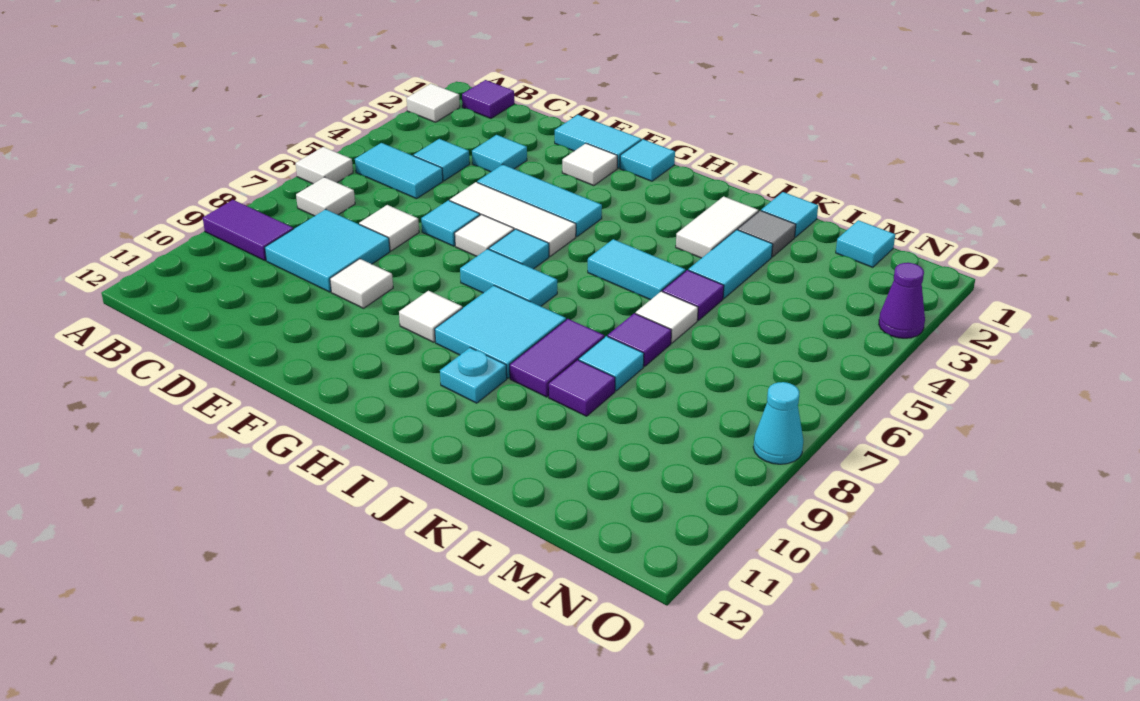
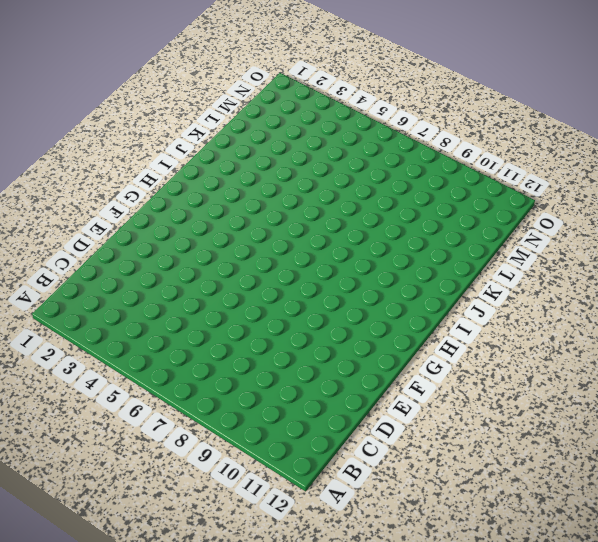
none -> white tile A2 level 1
none -> white tile A6 level 1
none -> purple tile A9:B9 level 1
none -> purple tile B1 level 1

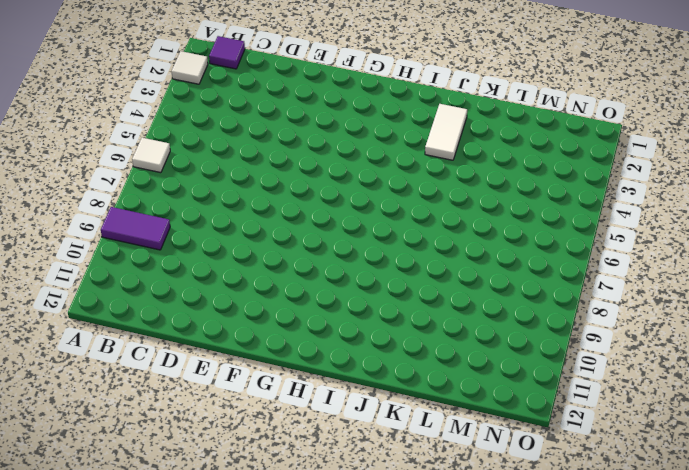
none -> cyan tile B5:C5 level 1
none -> white tile B7 level 1
none -> cyan tile C4 level 1
none -> cyan tile C8:D9 level 1

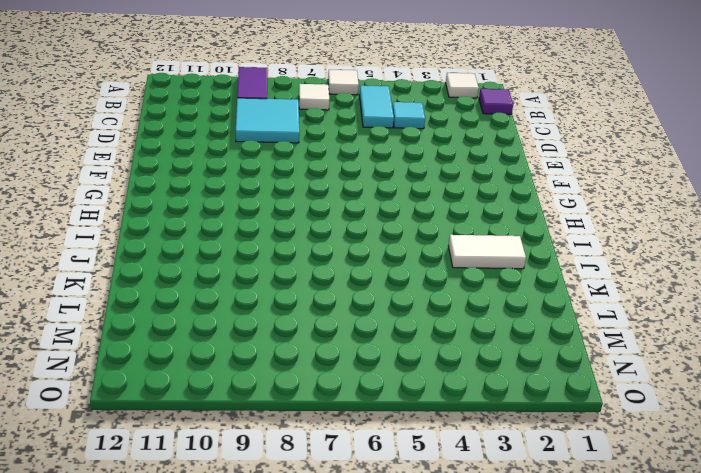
none -> cyan tile D3 level 1
none -> white tile D7 level 1
none -> cyan tile E1:F1 level 1
none -> cyan tile E4:G4 level 1

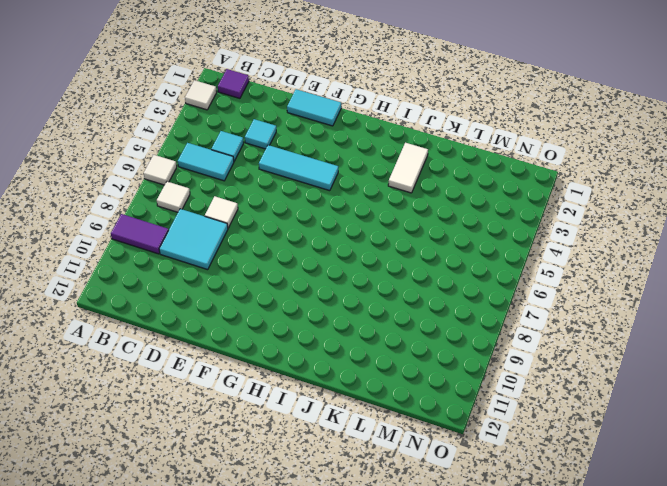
none -> white tile E5:G5 level 1
none -> cyan tile E6 level 1
none -> white tile E9 level 1
none -> white tile F2 level 1

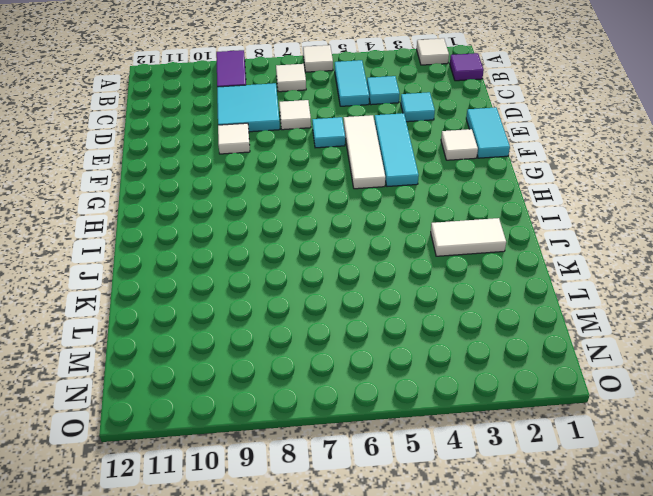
none -> white tile F6 level 1
none -> cyan tile G1 level 1
none -> cyan tile G6 level 1
none -> cyan tile G7:H7 level 1

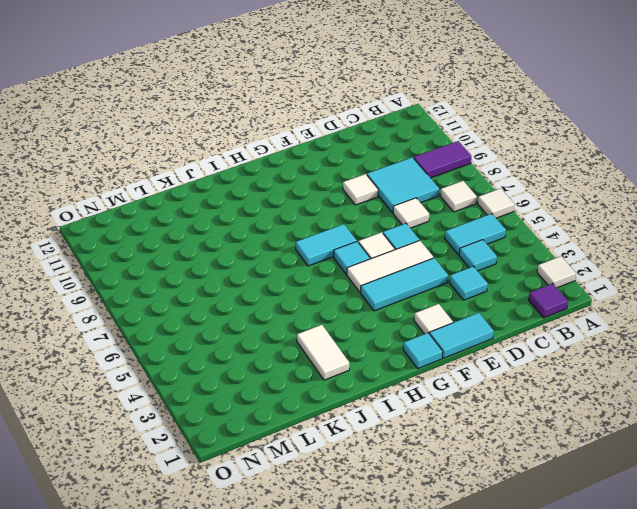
none -> white tile G9 level 1
none -> cyan tile H8:I9 level 1
none -> cyan tile I5:J5 level 1
none -> cyan plate I10 level 1

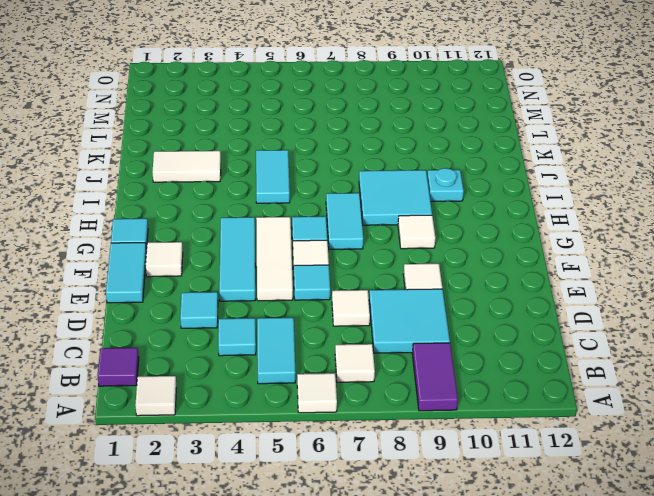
none -> purple tile J8:J9 level 1
none -> cyan tile K1 level 1
none -> grey tile K2 level 1
none -> cyan tile K3:K4 level 1

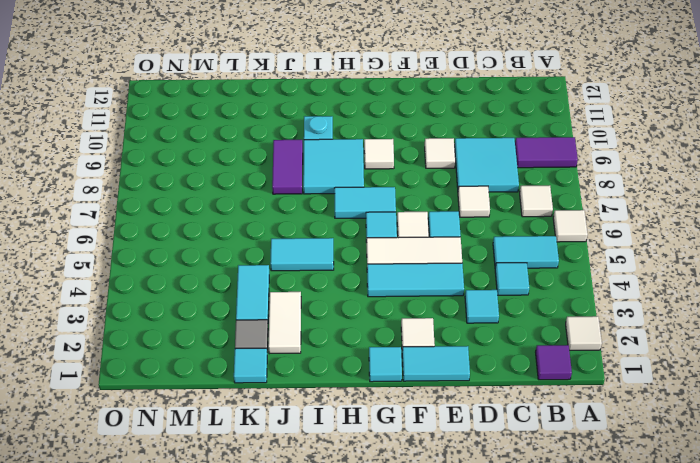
none -> purple tile K5 level 1
none -> white tile K6 level 1
none -> purple tile K7 level 1
none -> cyan tile K8 level 1

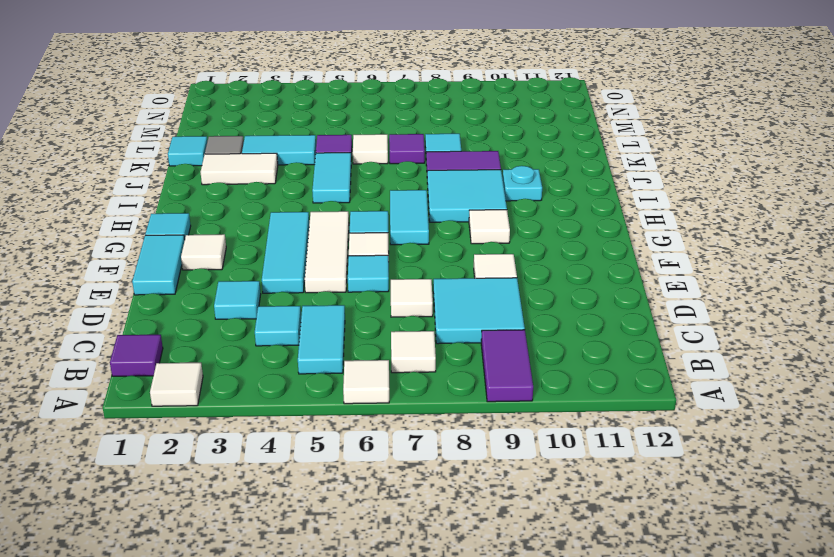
none -> purple tile K9 level 1
none -> cyan tile M1 level 1
none -> purple cone O3 level 1
none -> cyan cone O8 level 1

